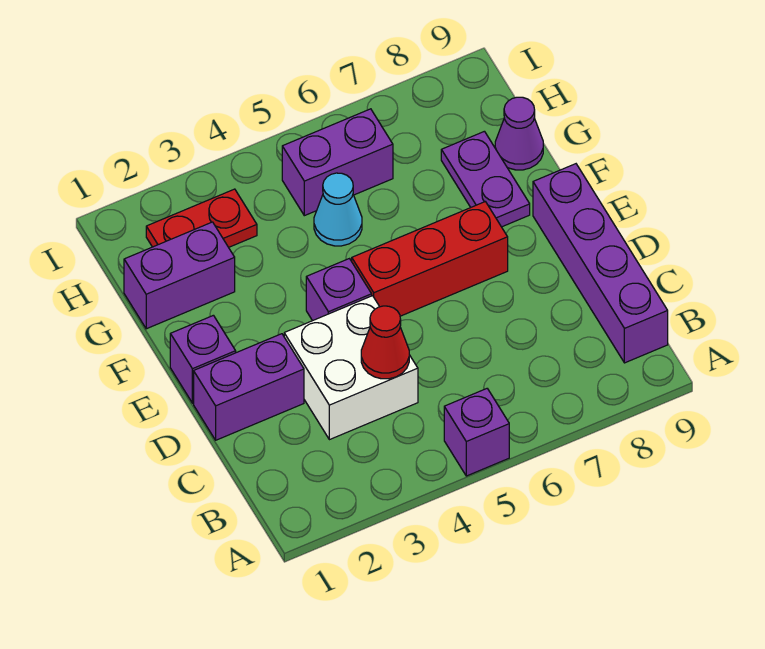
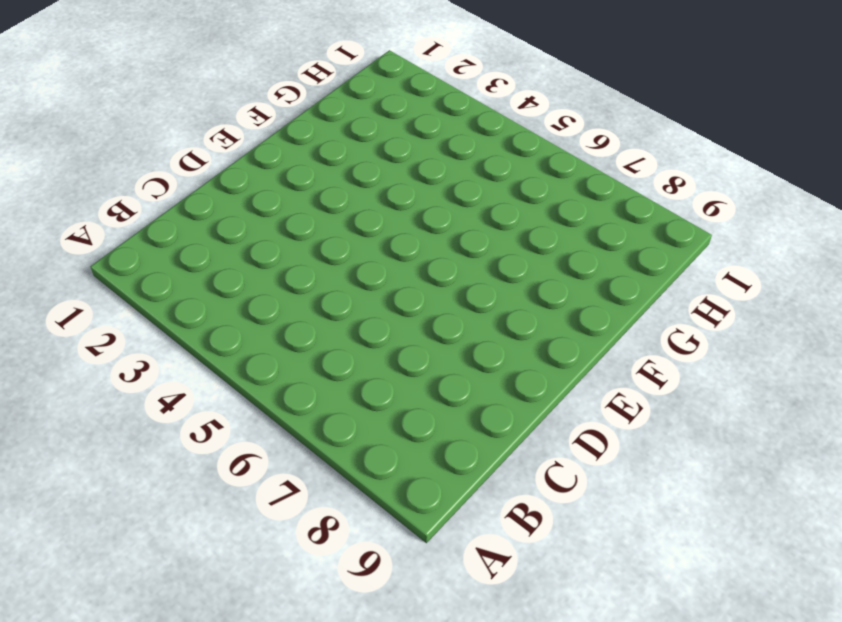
none -> purple brick A5 level 1
none -> purple brick B9:E9 level 1
none -> white brick C3:D4 level 1

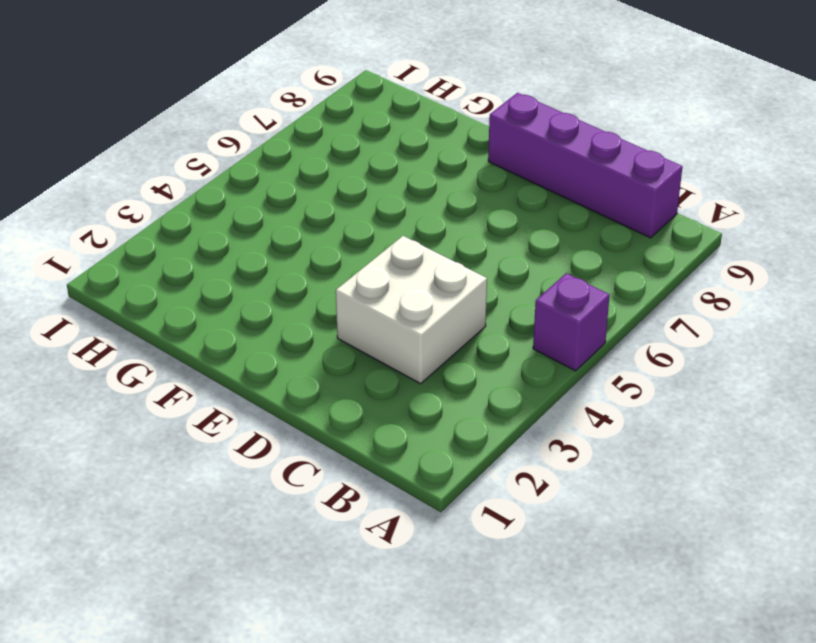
none -> purple brick D1:D2 level 1
none -> purple brick E1 level 1
none -> purple brick E4 level 1

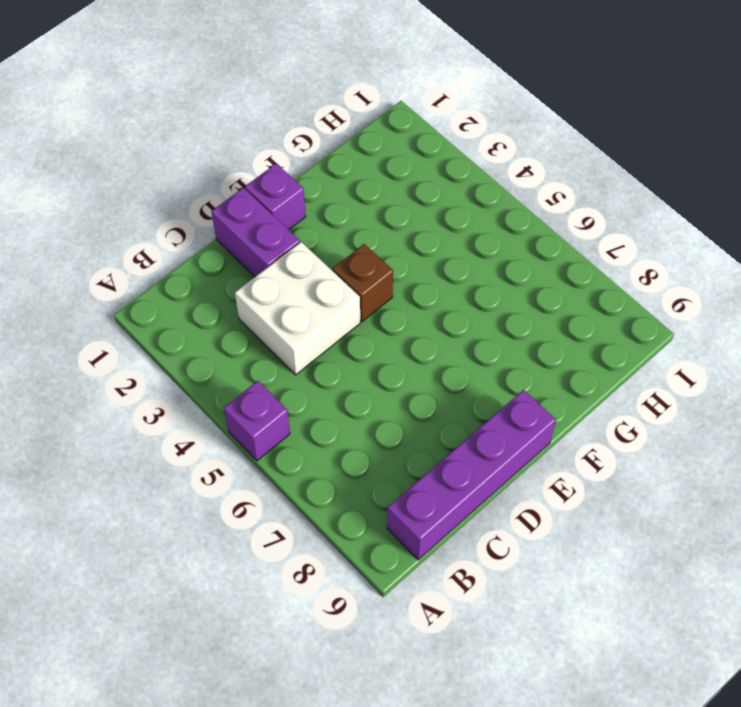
brown brick E4 level 1 -> purple brick E4 level 1
none -> red brick E5:E7 level 1
none -> purple plate F8:G8 level 1
none -> purple brick G1:G2 level 1

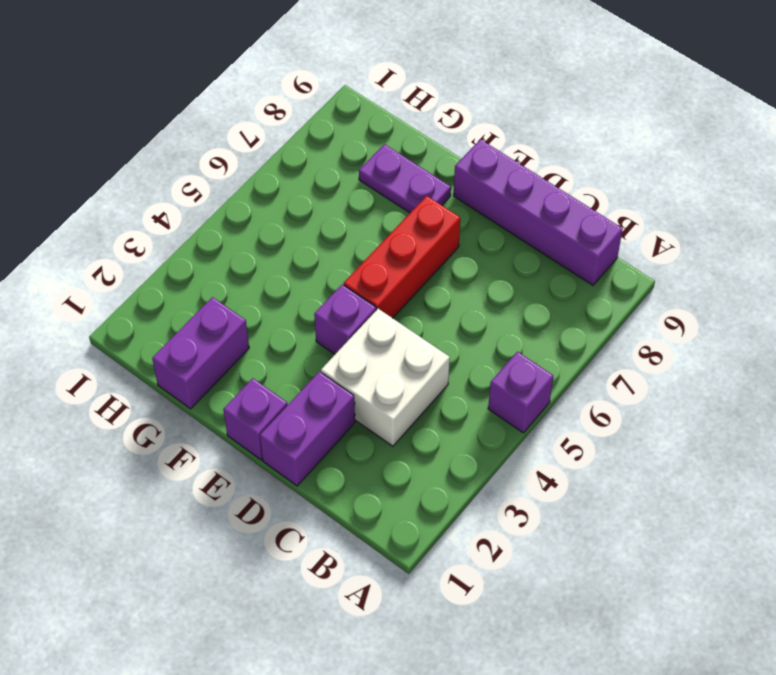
none -> cyan cone G5 level 1
none -> purple cone G9 level 1
none -> red plate H2:H3 level 1

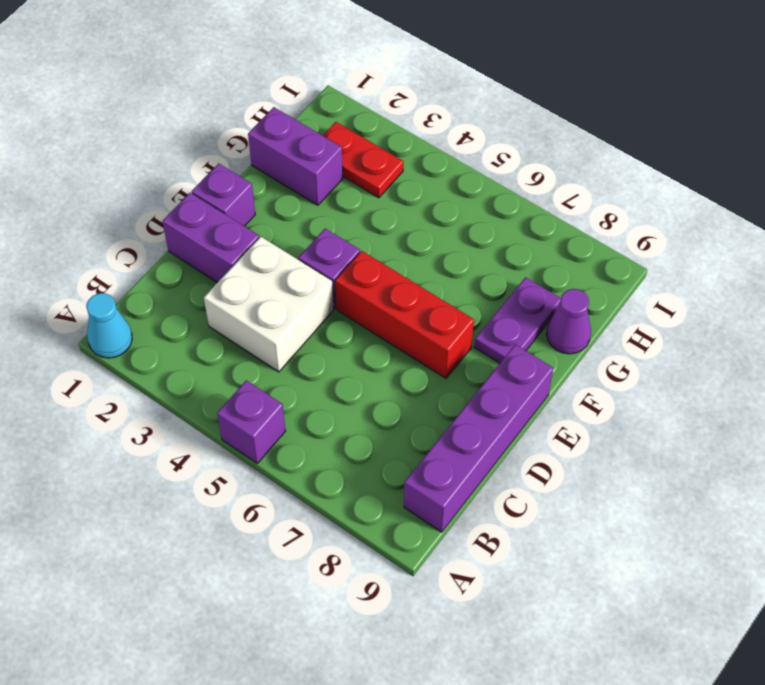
cyan cone A1 level 1 -> cyan cone G5 level 1
none -> purple brick H5:H6 level 1
none -> red cone C4 level 2

